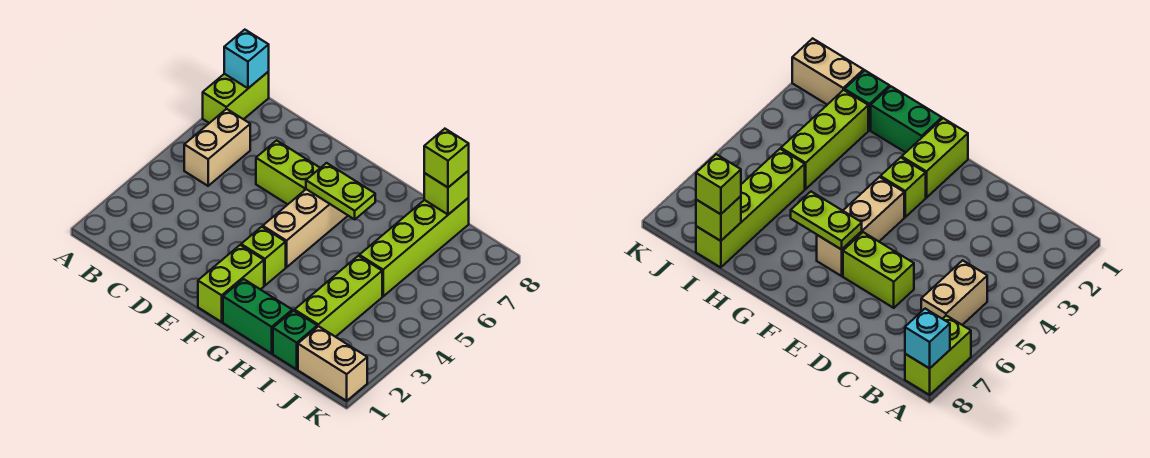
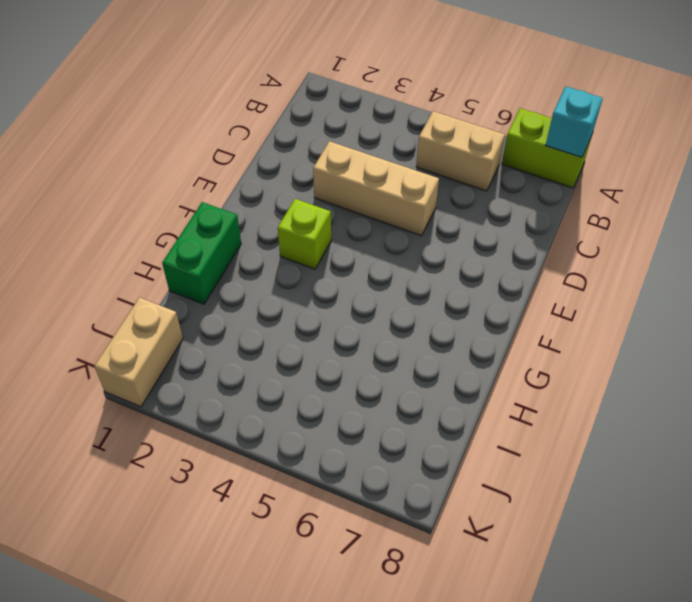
tan brick D3:D5 level 1 -> tan brick F4:F6 level 1
none -> lime brick D6:E6 level 1
none -> lime brick F1:F2 level 1
none -> green brick I1 level 1

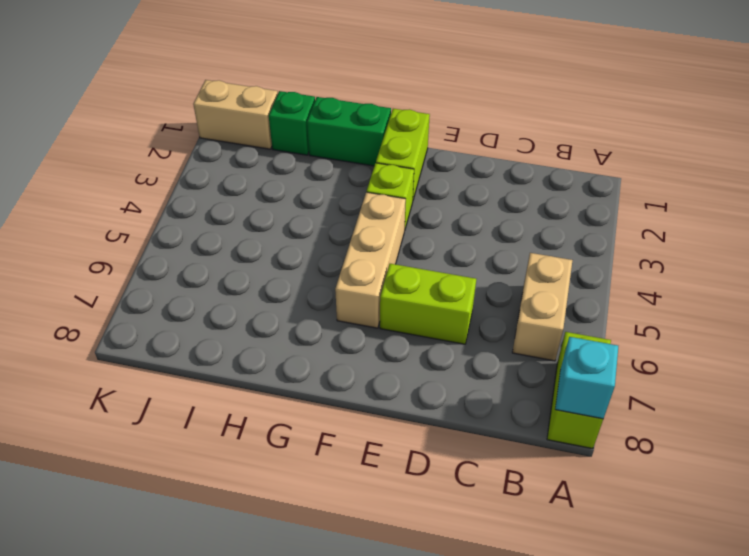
none -> lime brick I2:I4 level 1
none -> lime brick I5:I8 level 1
none -> lime plate F6:G6 level 2

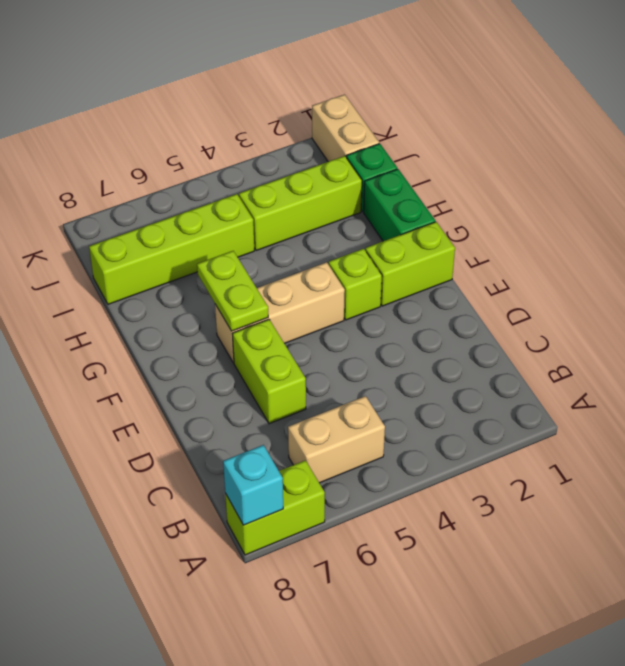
none -> lime brick I8 level 2
none -> lime brick I8 level 3

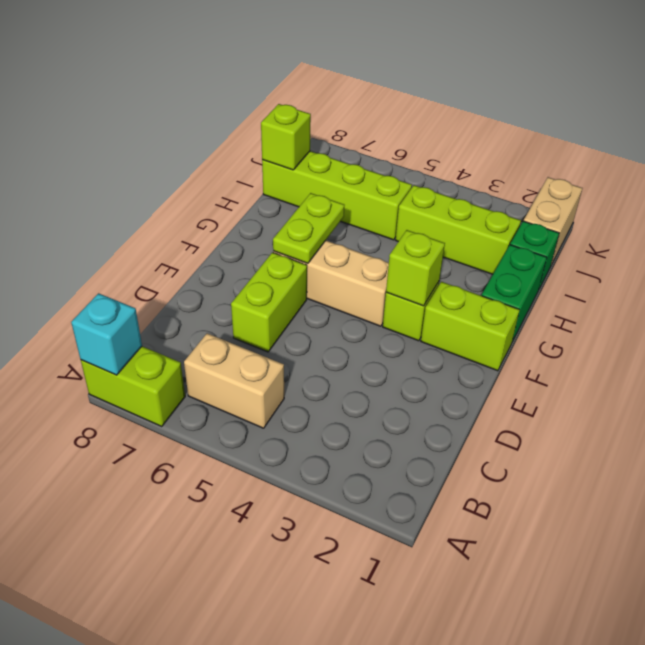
lime brick F3 level 2 -> lime brick I8 level 3

